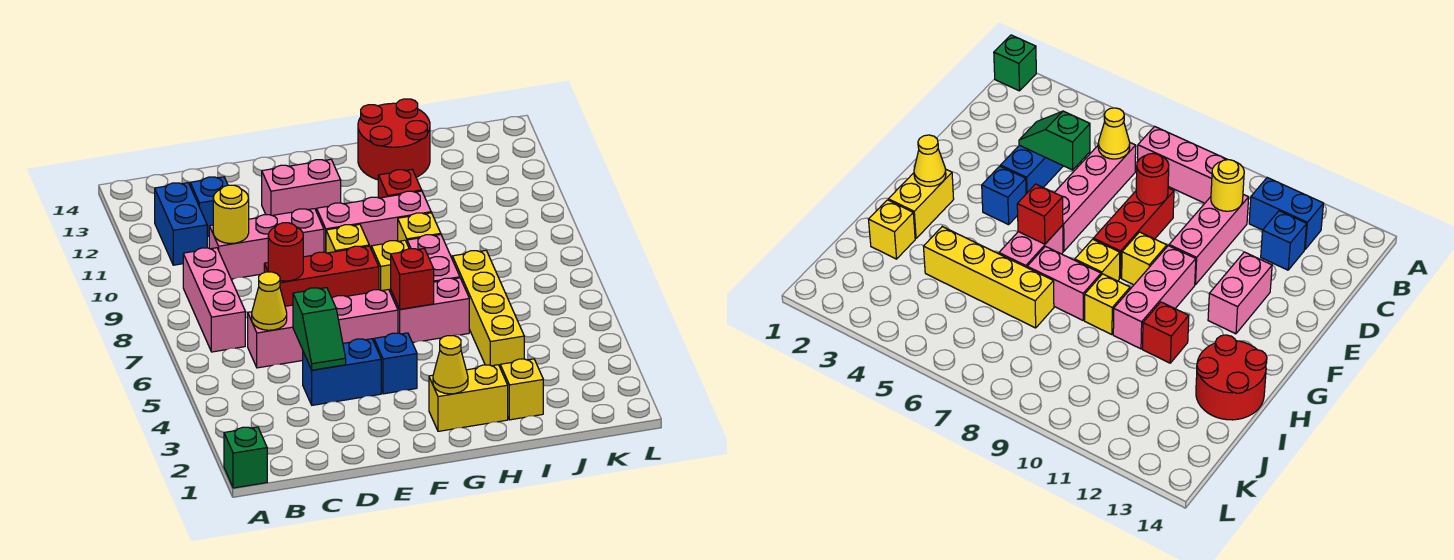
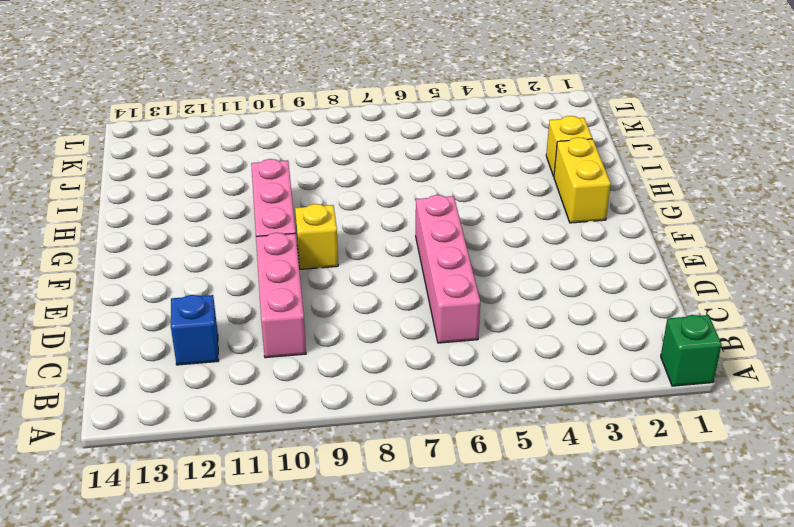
none -> pink brick B7:B9 level 1
none -> blue brick B11:B12 level 1
none -> blue brick D4:E4 level 1

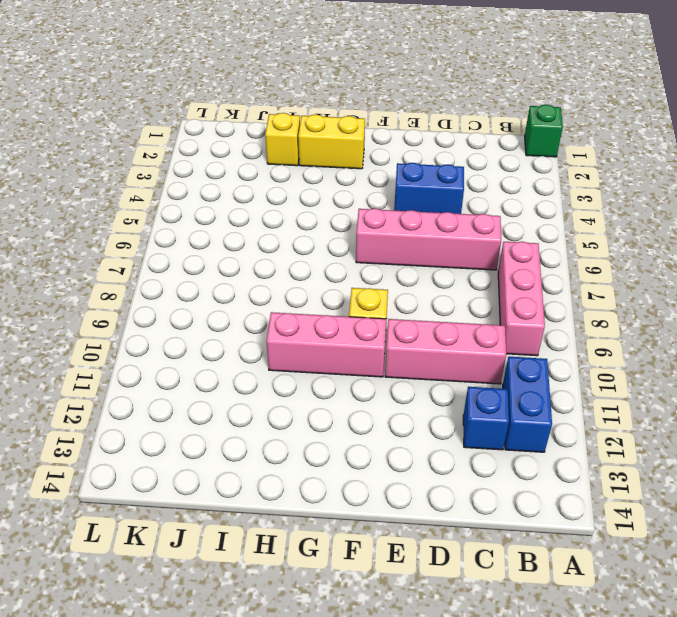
none -> red brick D8:F8 level 1
none -> pink brick E12:F12 level 1
none -> blue brick F4 level 1

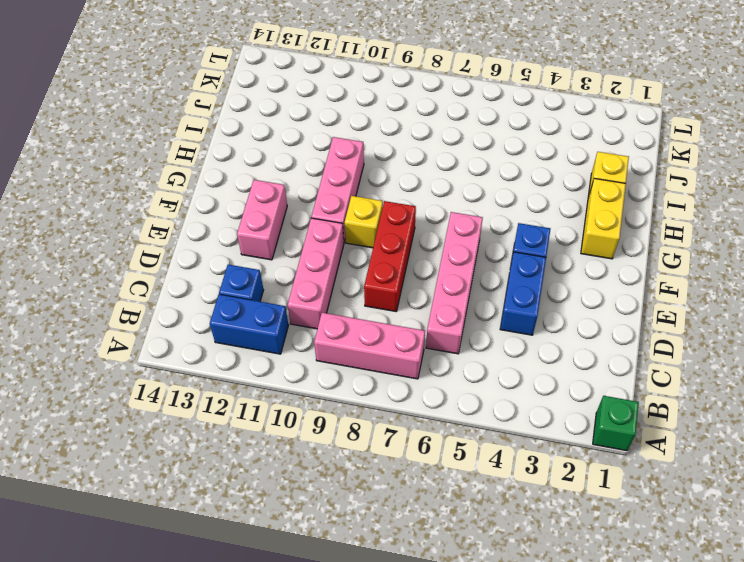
none -> pink brick G6:H6 level 1
none -> yellow brick G8 level 1
none -> pink brick H7:H8 level 1

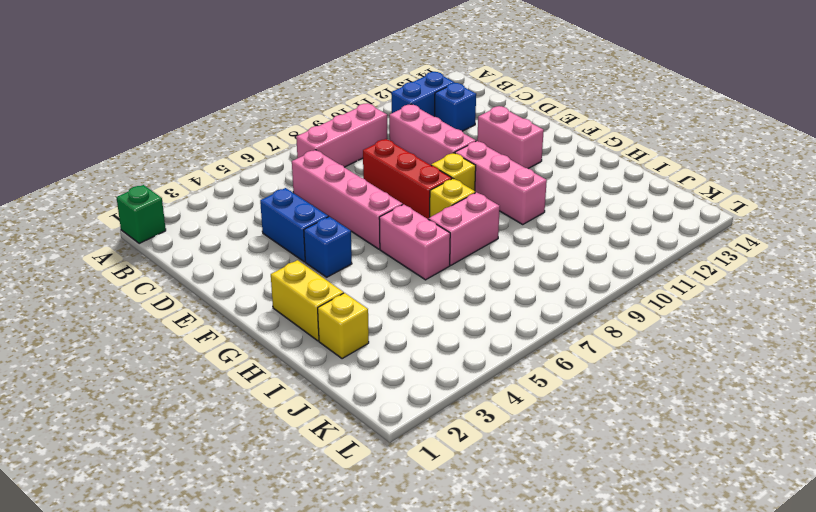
none -> yellow brick H9 level 1
none -> red brick H11 level 1
none -> red round brick H13:I14 level 1

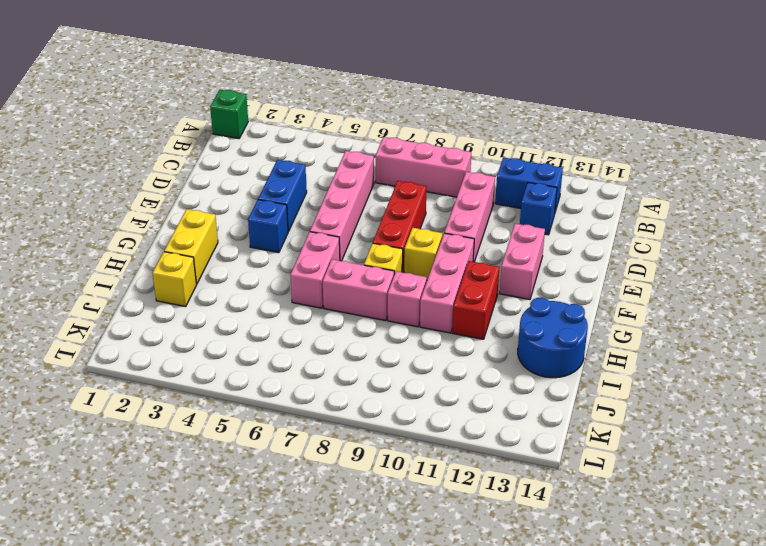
red brick G11:H11 level 1 -> red brick H11 level 1
pink brick H9 level 1 -> yellow brick H9 level 1
blue round brick H13:I14 level 1 -> red round brick H13:I14 level 1
none -> yellow brick I4:I7 level 1
none -> yellow cone C6 level 2
none -> yellow round brick C10 level 2

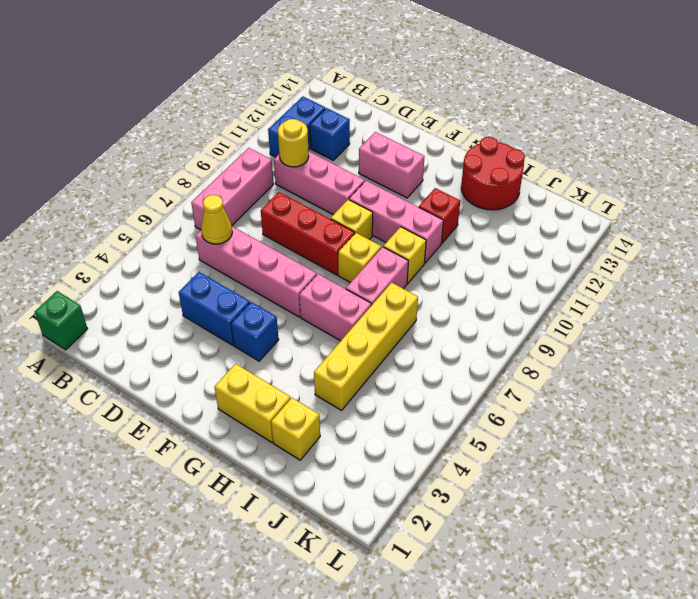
none -> green slope D4:D5 level 2 top 5
none -> red round brick D8 level 2
none -> yellow cone G2 level 2

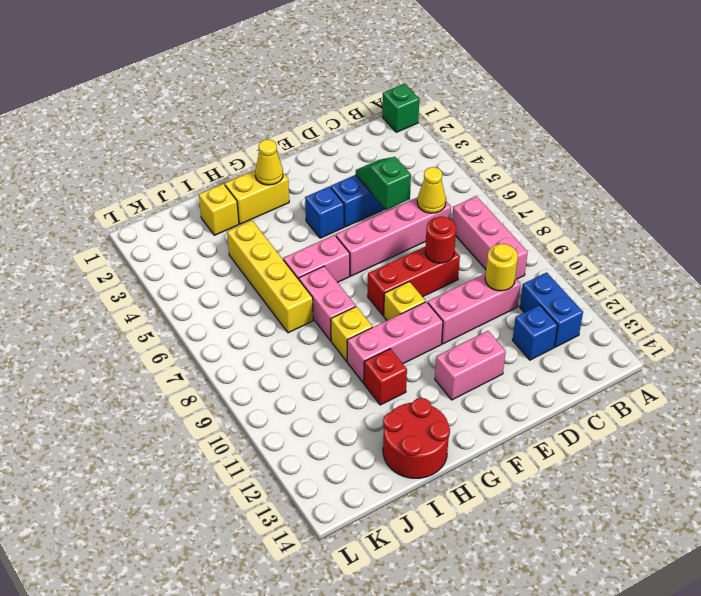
none -> yellow brick G8 level 1
none -> red brick G6 level 2

